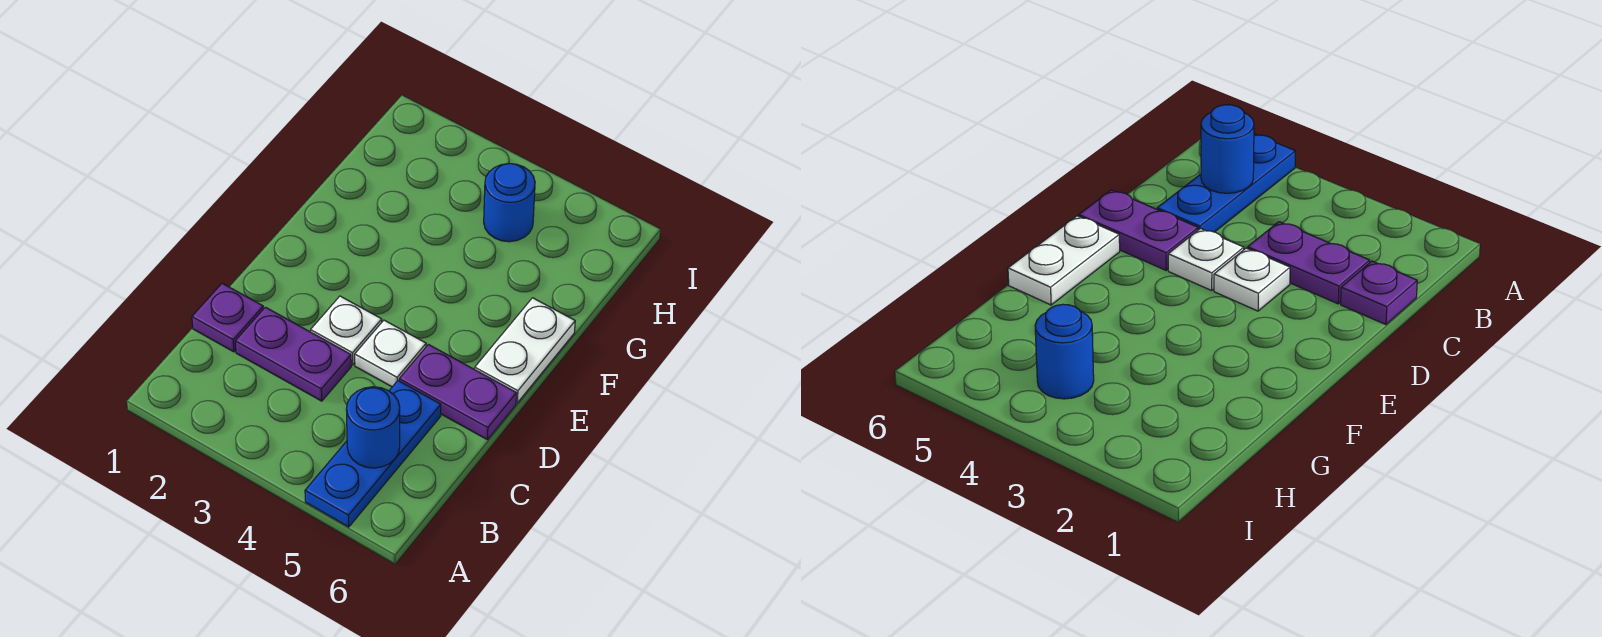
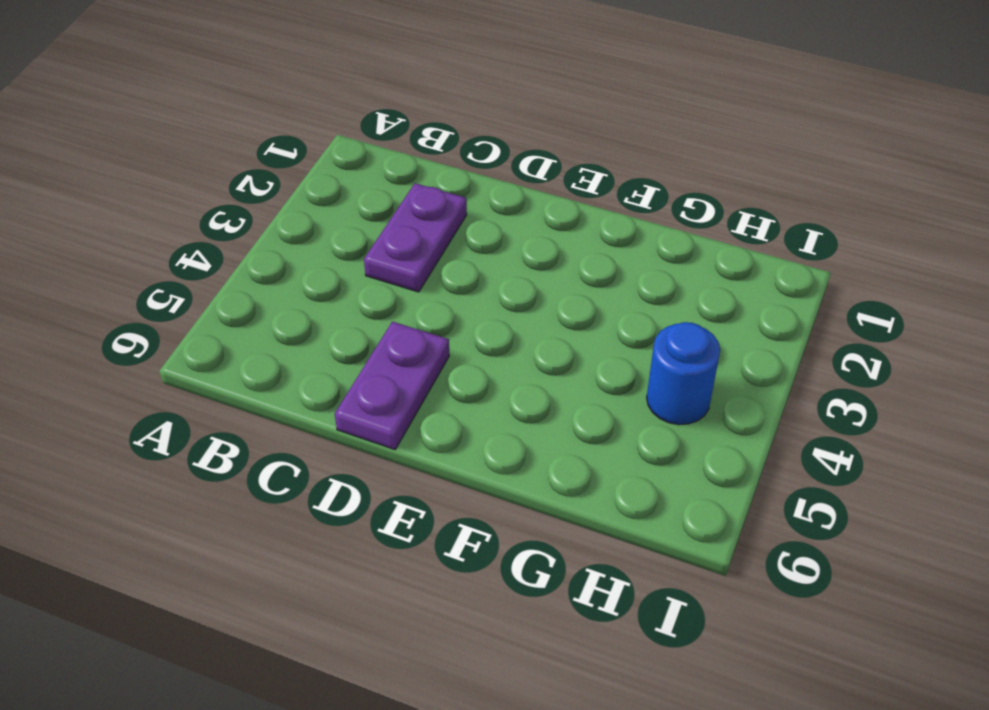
none -> blue plate A5:C5 level 1
none -> purple plate C1 level 1

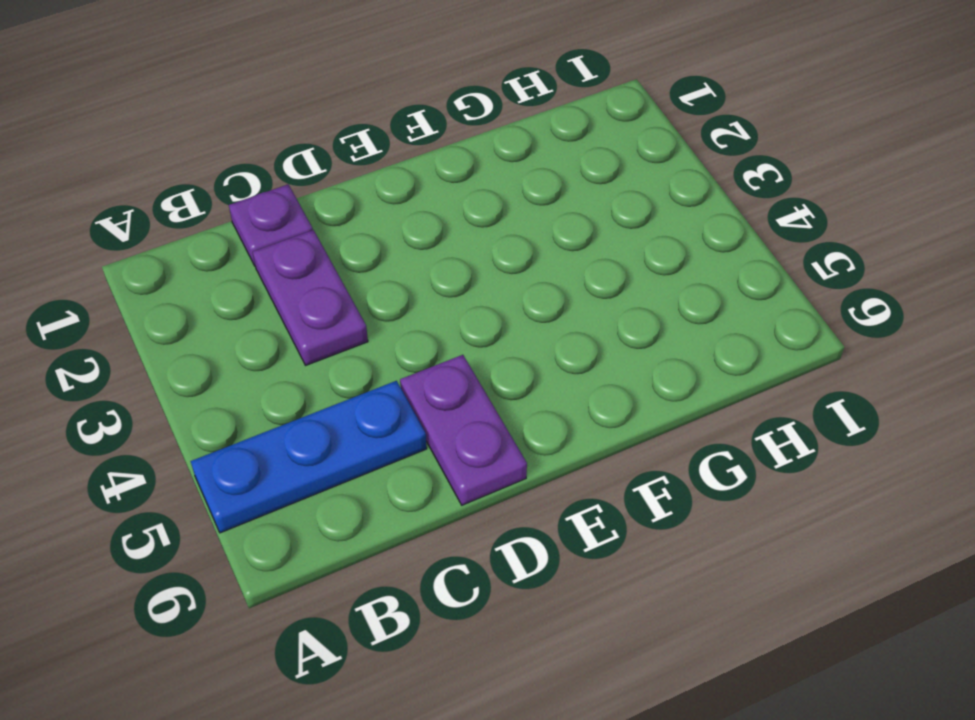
none -> white plate D3 level 1
none -> white plate D4 level 1

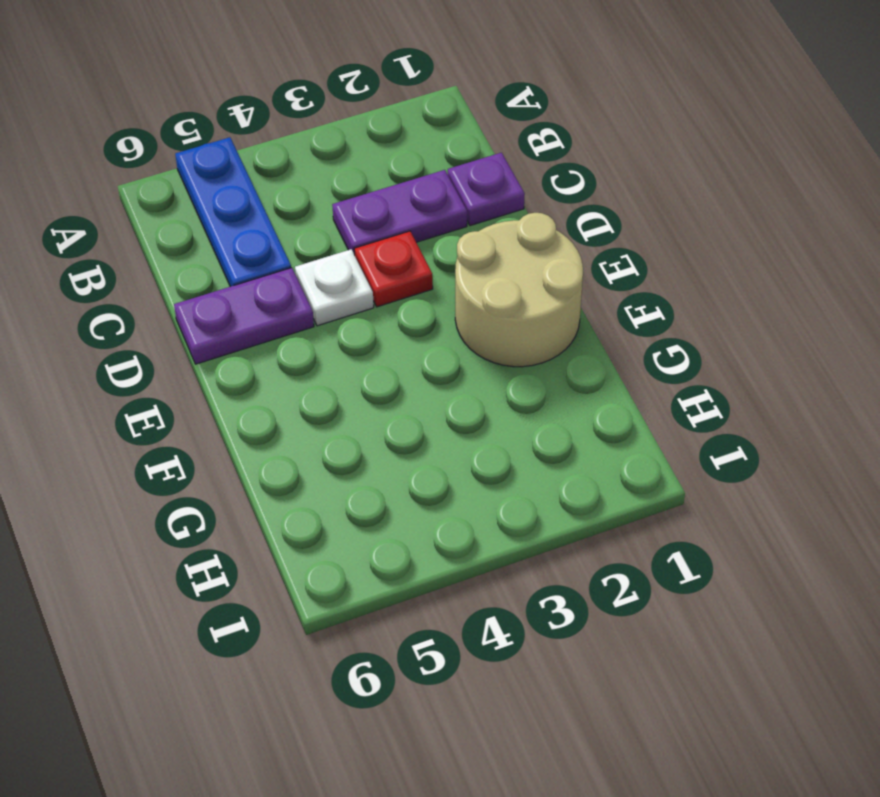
red plate D3 level 1 -> white plate D3 level 1
tan round brick E1:F2 level 1 -> none
none -> white plate E6:F6 level 1
none -> blue round brick H4 level 1

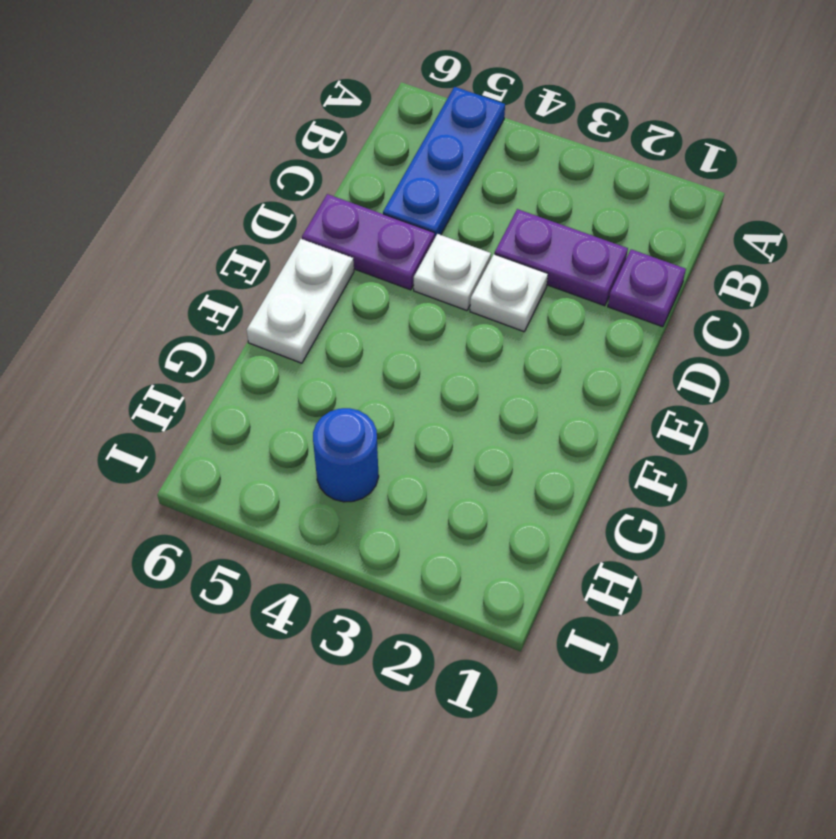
none -> blue round brick B5 level 2

